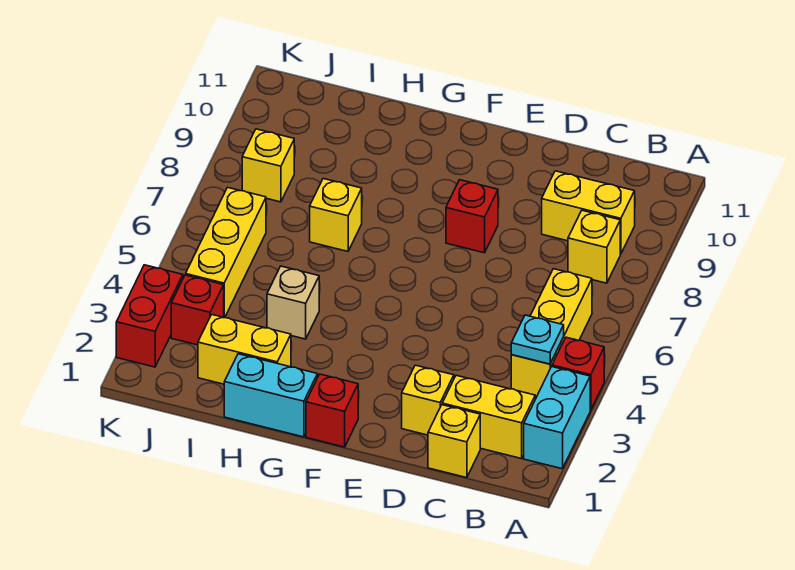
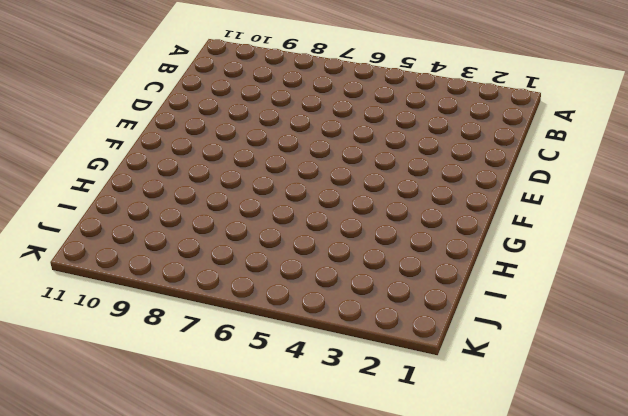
none -> cyan brick A2:A3 level 1
none -> red brick A4 level 1
none -> yellow brick B2:C2 level 1

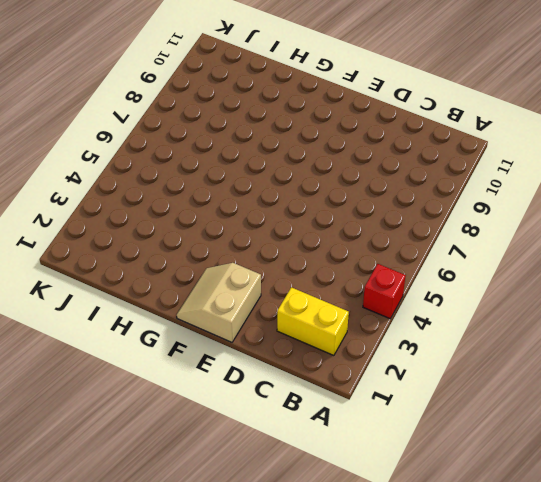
tan slope E1:F2 level 1 top E -> red brick F1 level 1
none -> cyan brick A2:A3 level 1
none -> yellow brick B4:B6 level 1
none -> yellow brick B8 level 1

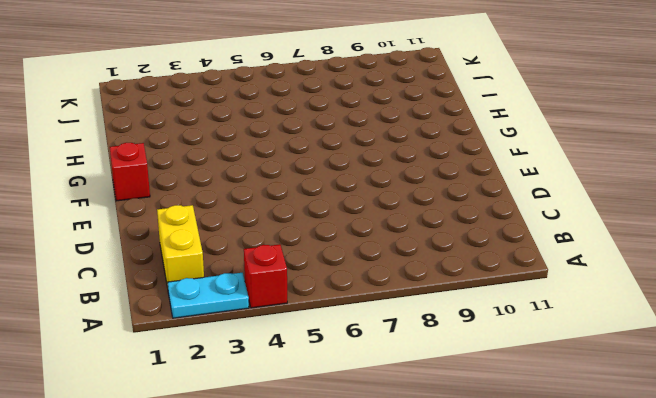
cyan plate A2:A3 level 1 -> cyan brick A2:A3 level 1
none -> yellow brick B4:B6 level 1
none -> yellow brick B8 level 1
none -> yellow brick B9:C9 level 1

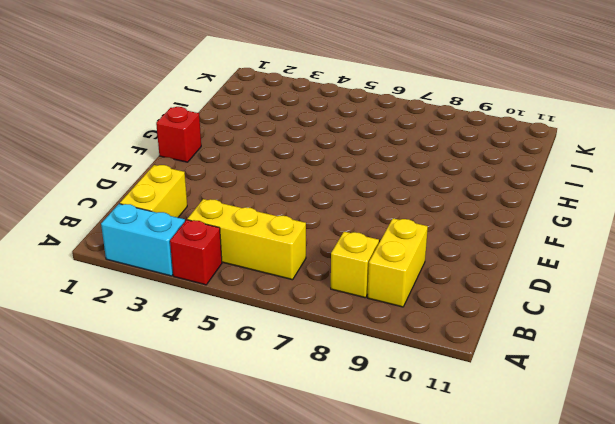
none -> yellow brick C1 level 1
none -> yellow brick D2 level 1
none -> red brick E8 level 1

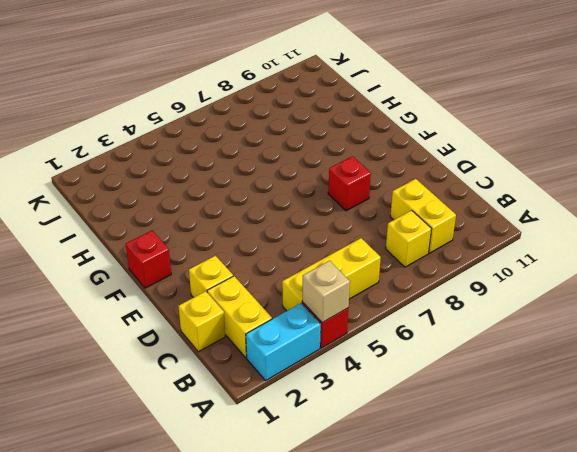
tan brick A4 level 2 -> tan brick H4 level 1
none -> cyan brick G1:H1 level 1
none -> yellow brick H2:I2 level 1
none -> yellow brick H7 level 1

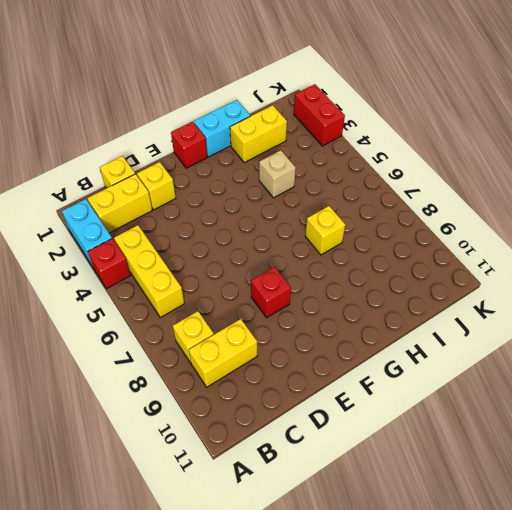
none -> red brick J3 level 1
none -> yellow brick J4:J6 level 1
none -> yellow brick J8 level 1

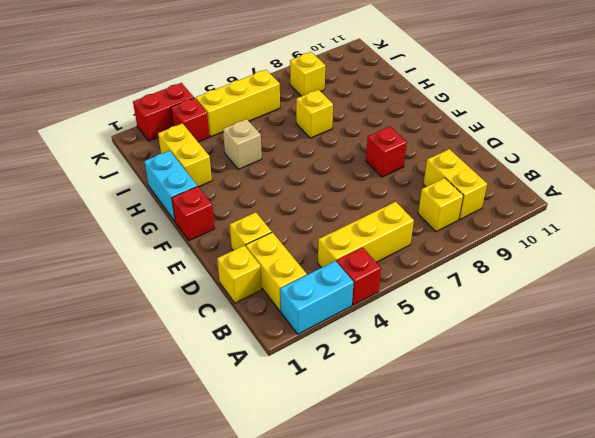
none -> cyan plate B4 level 2

